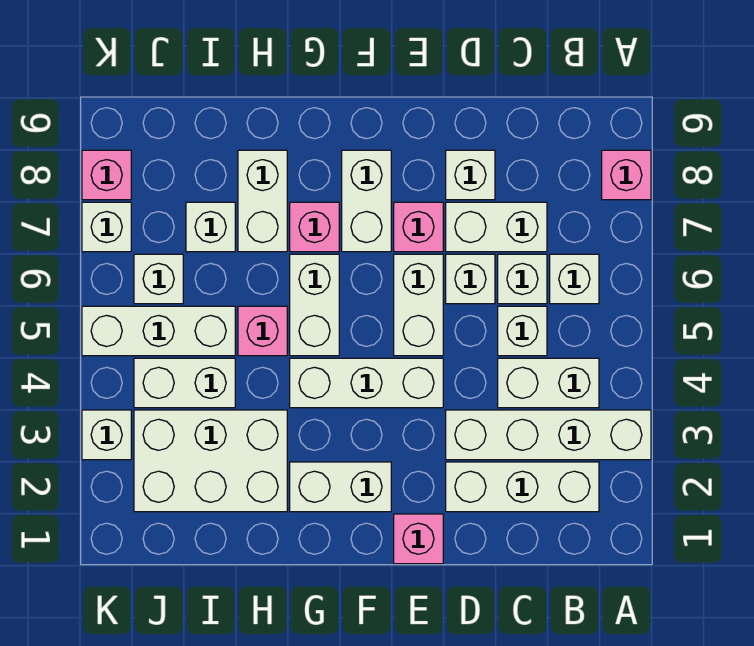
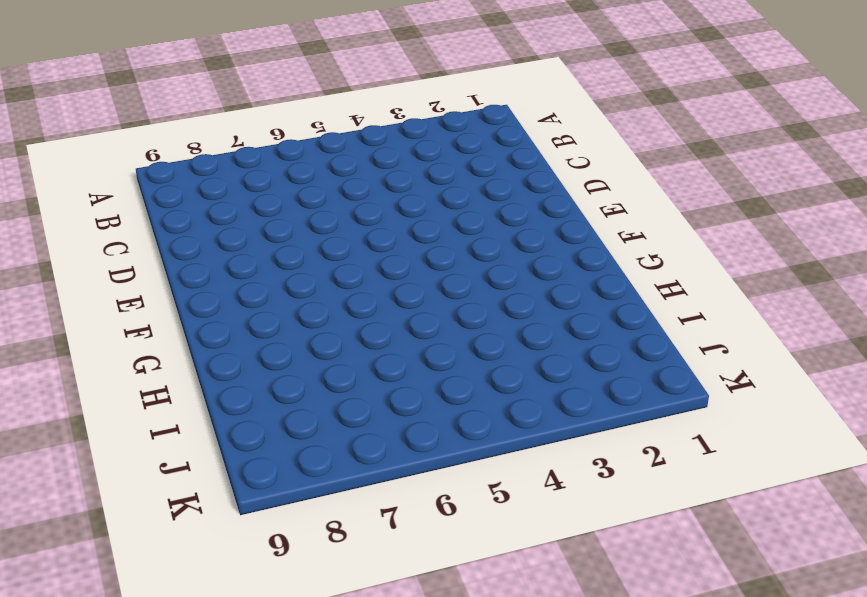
none -> white brick A3:D3 level 1
none -> pink brick A8 level 1
none -> white brick B2:D2 level 1

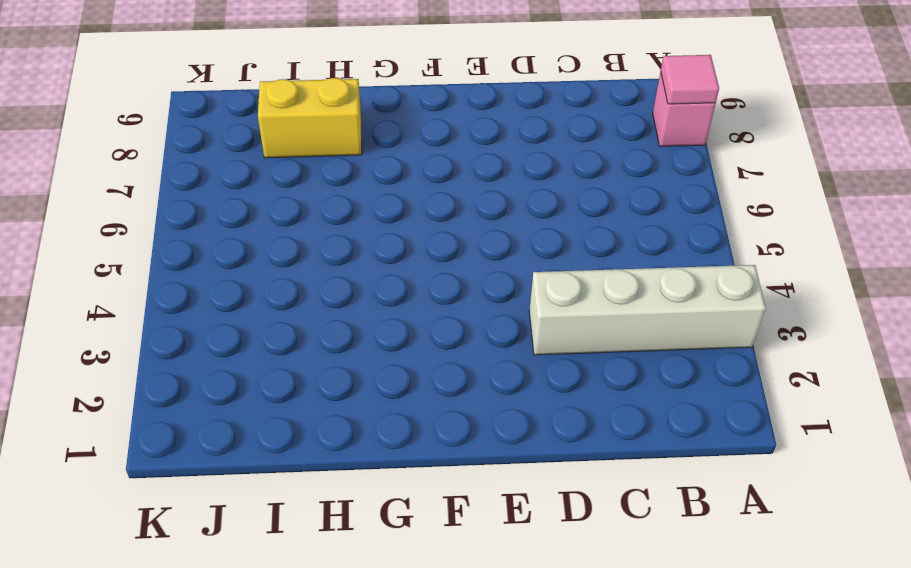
pink tile A8 level 2 -> none
yellow brick H8:I8 level 1 -> white brick H7:H8 level 1
none -> white brick B2:D2 level 1
none -> white brick B4:C4 level 1
none -> white brick B6 level 1

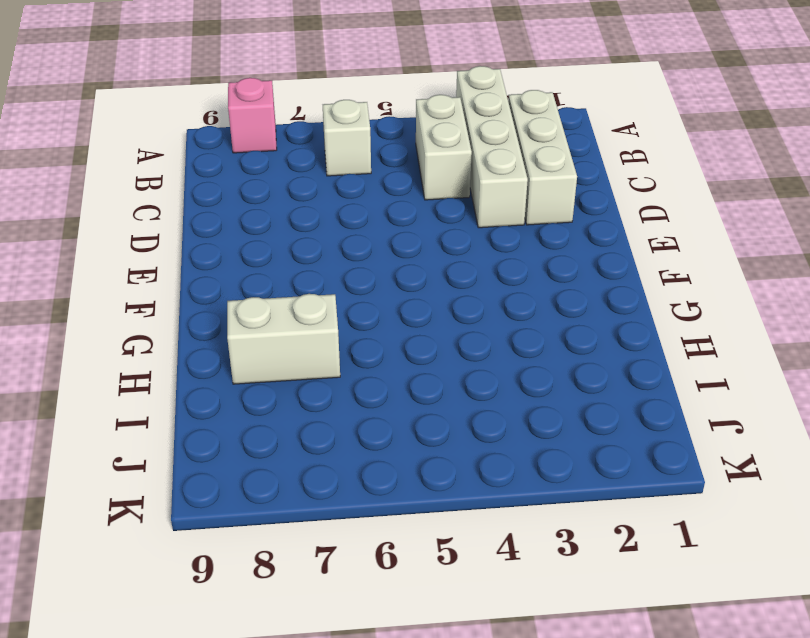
none -> white brick C5 level 1
none -> white brick C6 level 1
none -> white brick C7:D7 level 1

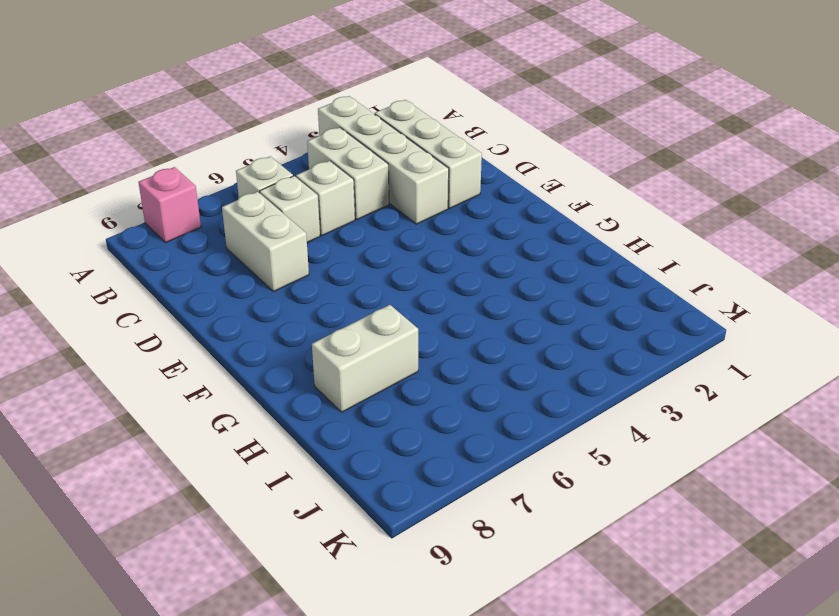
none -> white brick D6 level 1
none -> white brick D8 level 1
none -> pink brick E1 level 1

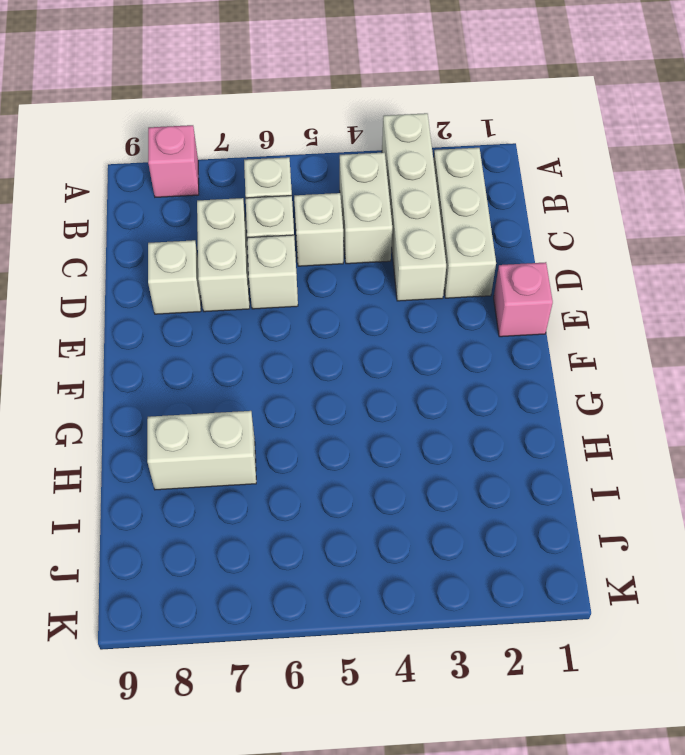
none -> white brick E4:G4 level 1
none -> white brick E5:E6 level 1
none -> pink brick E7 level 1

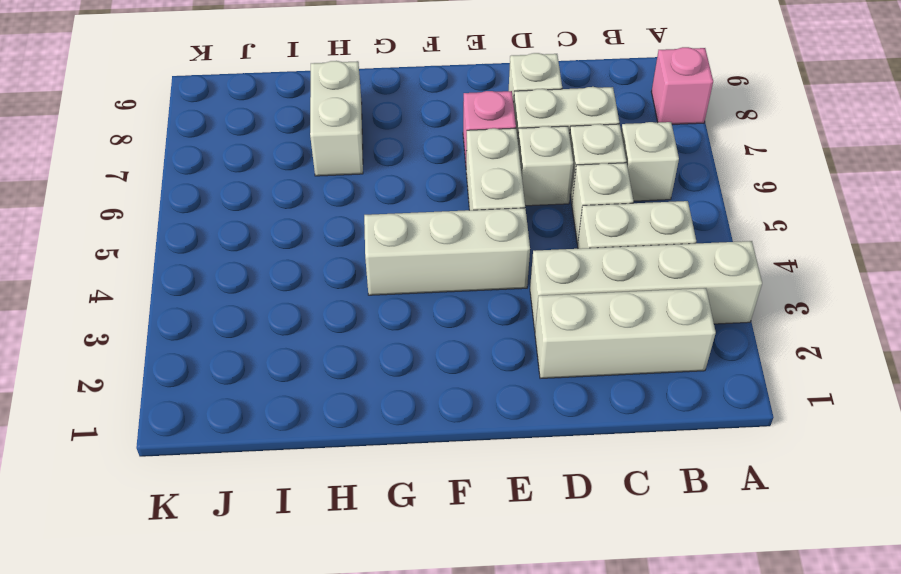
none -> pink brick E1 level 1
none -> white brick F2:G2 level 1
none -> white brick F7:F8 level 1

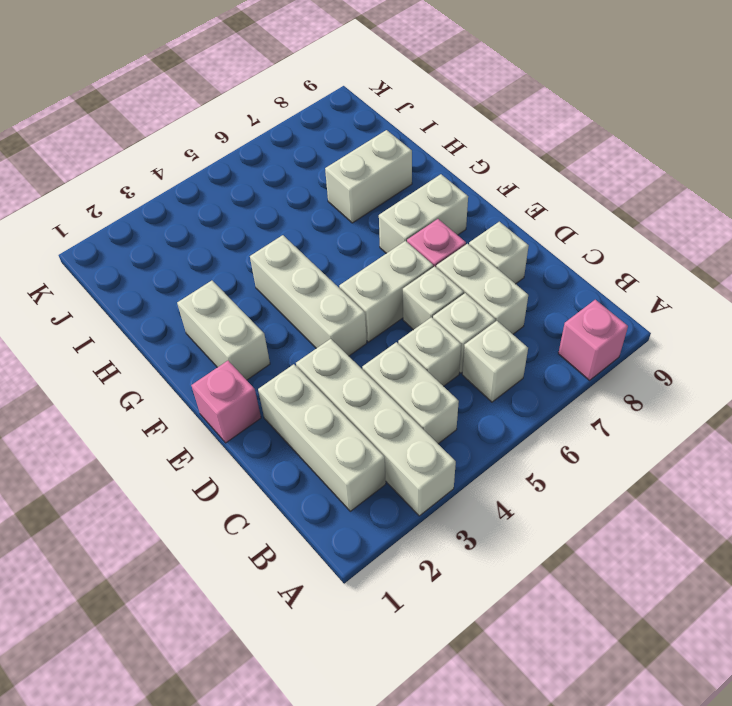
none -> white brick G5:G6 level 1
none -> pink brick G7 level 1
none -> white brick H2:J3 level 1

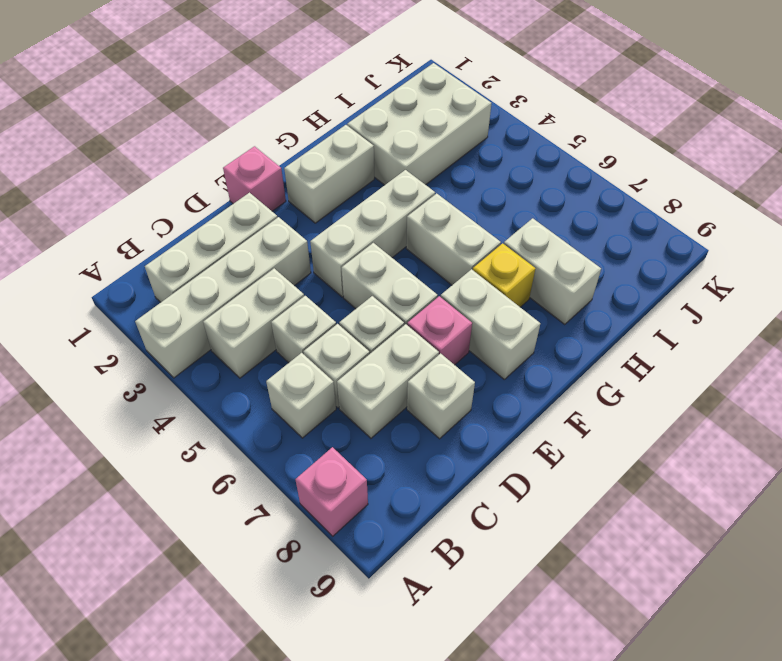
yellow brick G7 level 1 -> pink brick G7 level 1
none -> pink brick H5 level 1
none -> white brick I4:J4 level 1
none -> white brick I5:K5 level 1

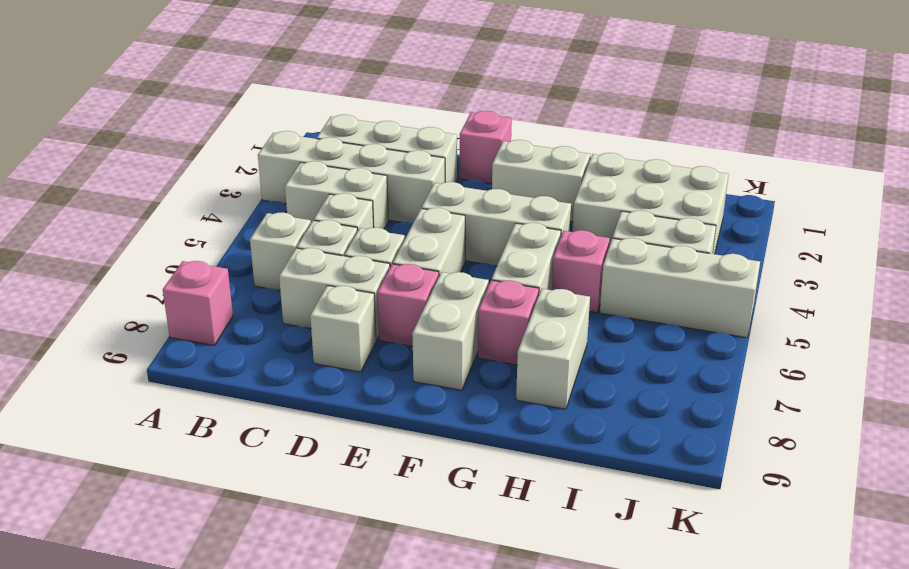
none -> white brick I7 level 1
none -> white brick J6 level 1
none -> white brick K3 level 1

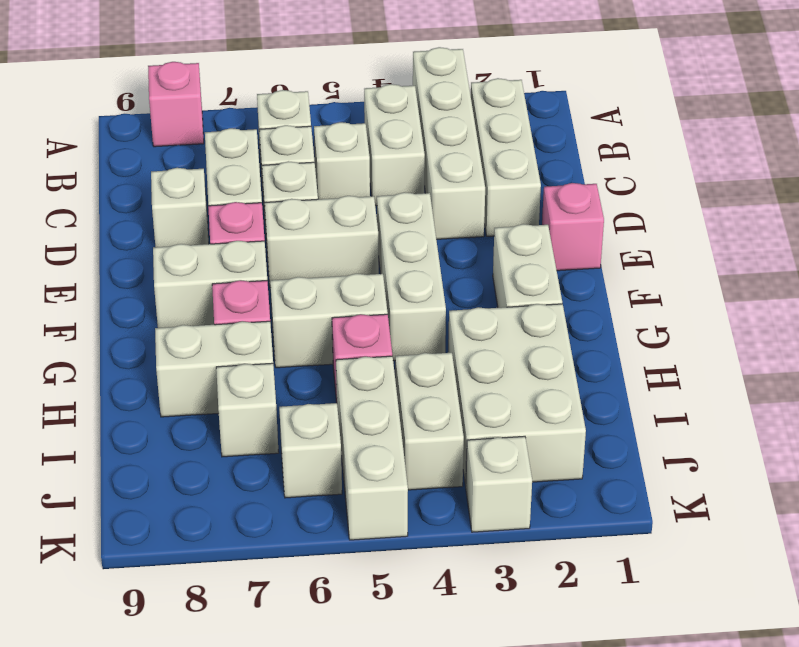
none -> white brick K7 level 1
none -> pink brick K8 level 1

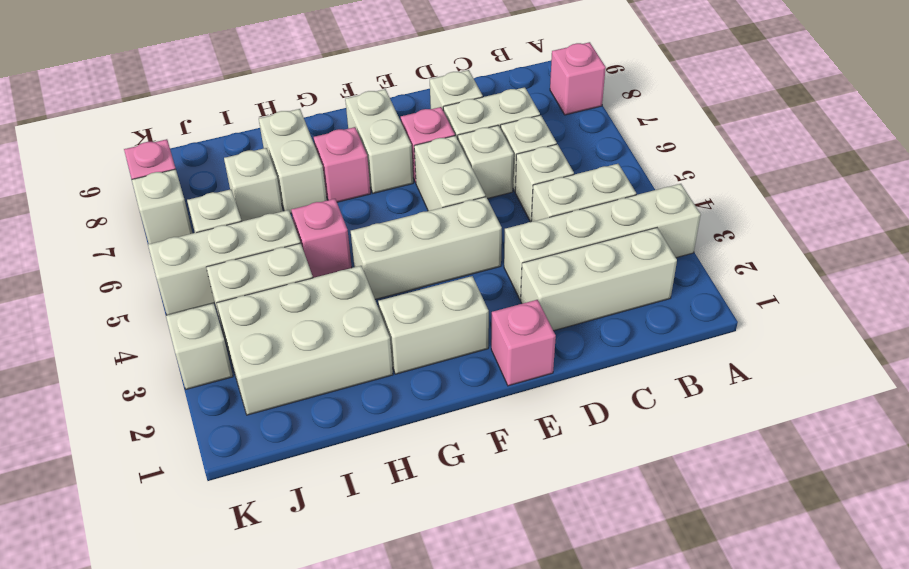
none -> white brick B6 level 1
none -> white brick G5:G6 level 1

